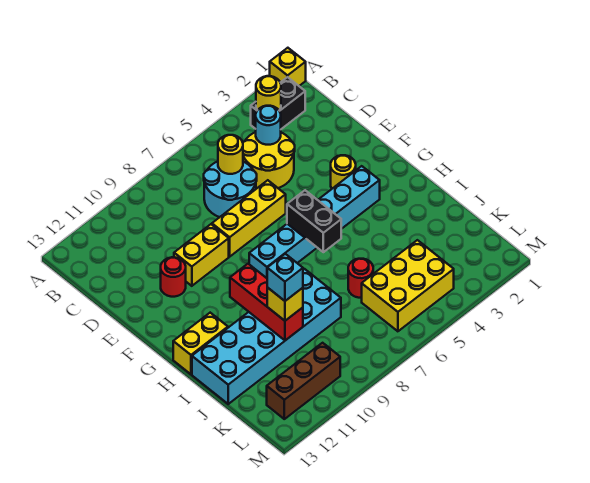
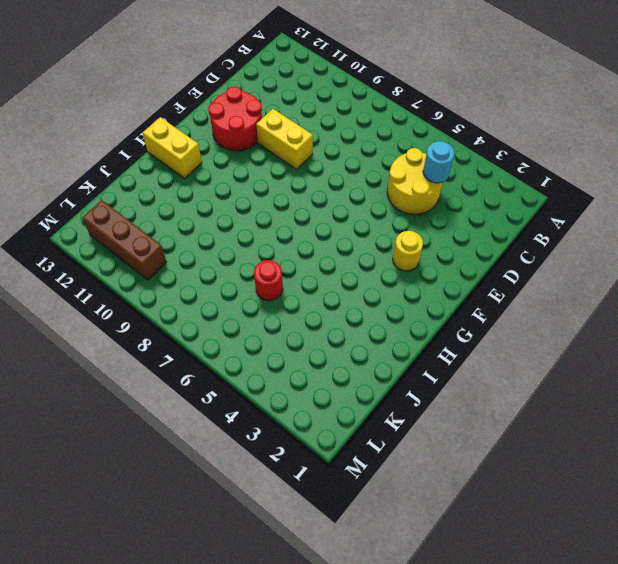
red round brick E11:F12 level 1 -> red round brick E11 level 1
none -> yellow brick A1 level 1
none -> black brick B2:B3 level 1
none -> cyan round brick C6:D7 level 1

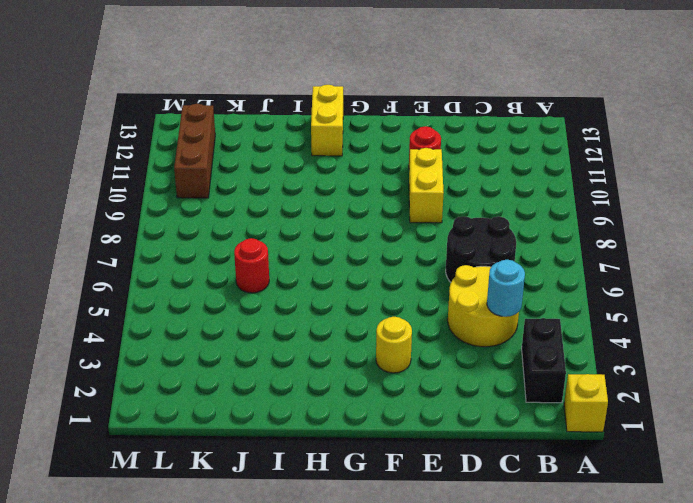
black round brick C6:D7 level 1 -> cyan round brick C6:D7 level 1
none -> yellow brick E6:E8 level 1
none -> cyan brick G3:G8 level 1
none -> cyan brick I8:J13 level 1

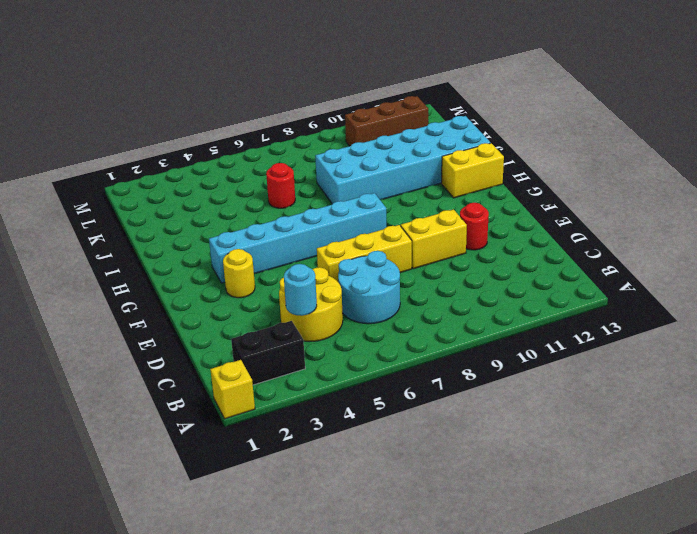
none -> yellow brick K4:L6 level 1
none -> yellow round brick B3 level 2
none -> yellow round brick C6 level 2

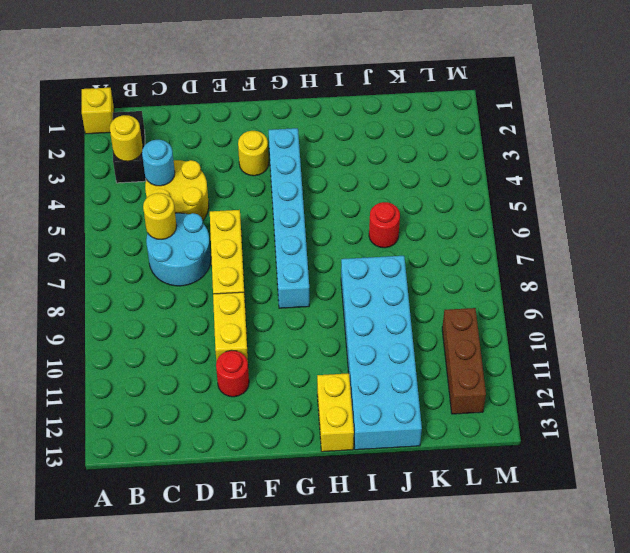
none -> yellow brick K4:L6 level 1
none -> black brick G6:H6 level 2
none -> red brick H10:J10 level 2

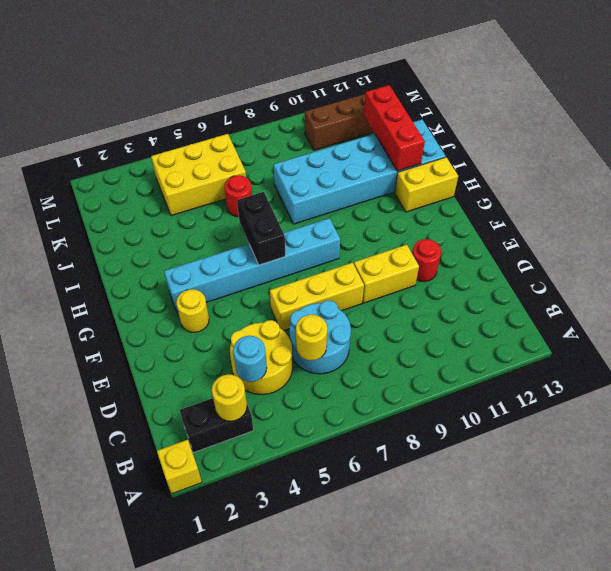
red brick I12:K12 level 2 -> red brick H10:J10 level 2
none -> yellow brick J10 level 3
none -> cyan brick J10 level 4

